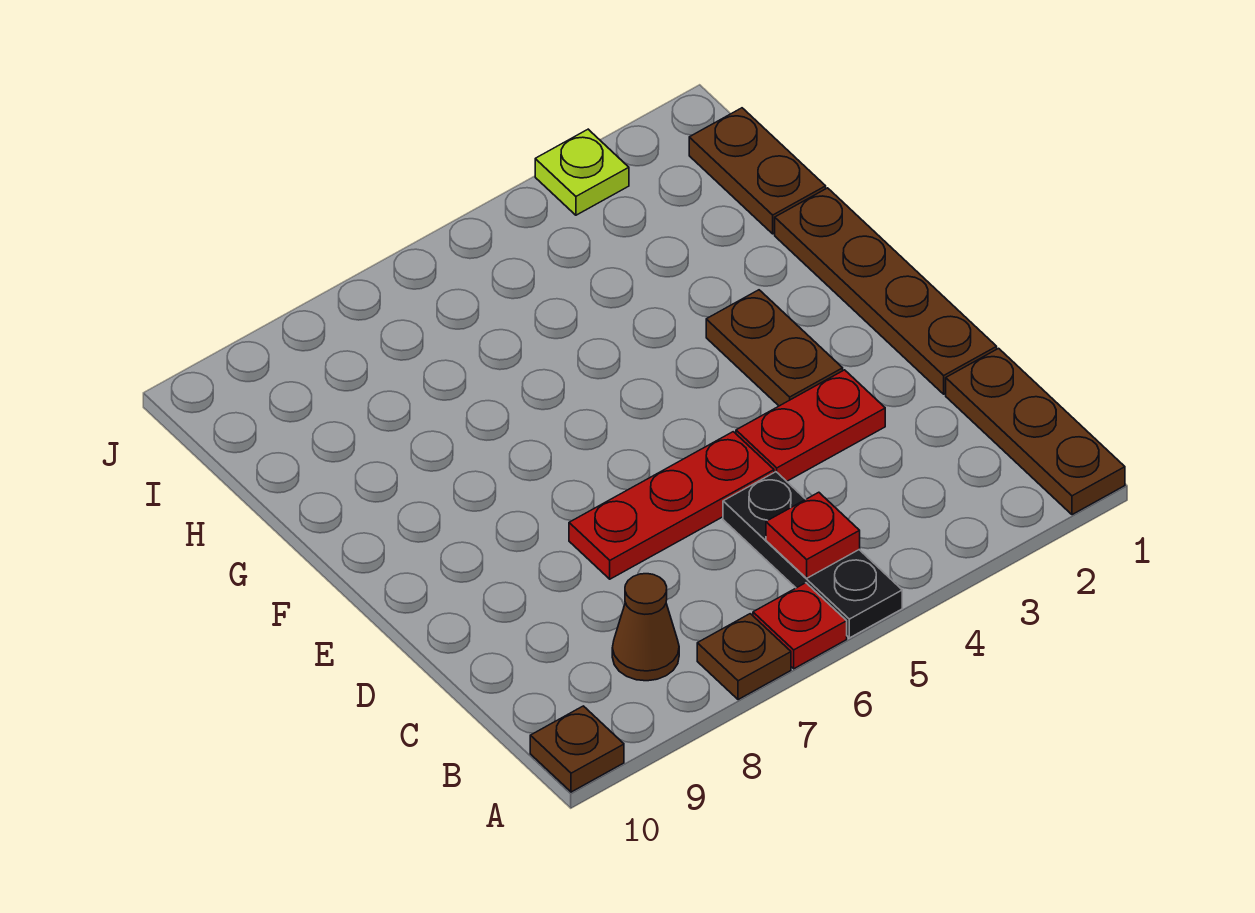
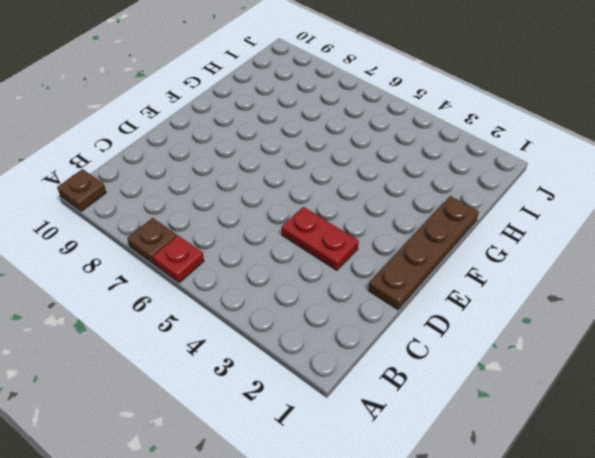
none -> brown plate A1:C1 level 1
none -> black plate A5:C5 level 1
none -> brown cone B8 level 1

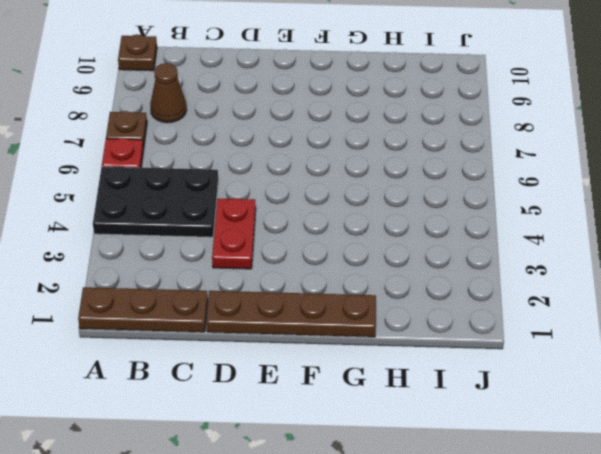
black plate A4:C5 level 1 -> black plate A5:C5 level 1
none -> red plate D5:D7 level 1
none -> brown plate E3:F3 level 1
none -> brown plate H1:I1 level 1

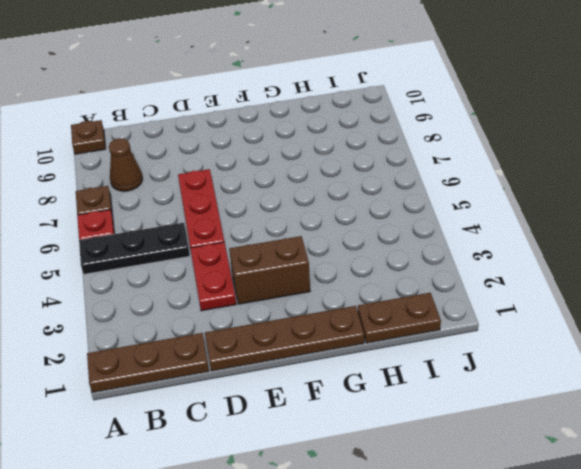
brown brick E3:F3 level 1 -> brown plate E3:F3 level 1
none -> lime plate J3 level 1
none -> red plate B5 level 2

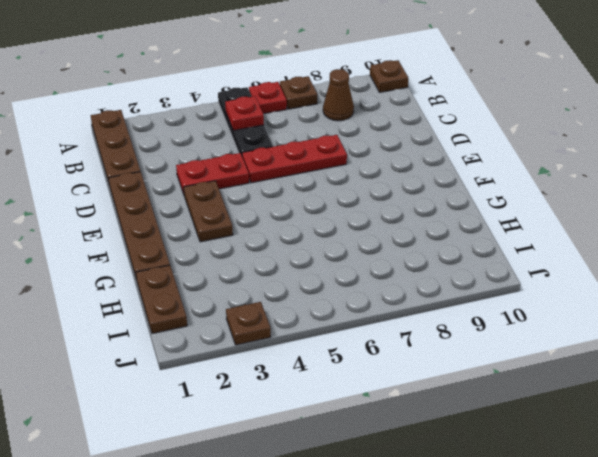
brown plate J3 level 1 -> lime plate J3 level 1

